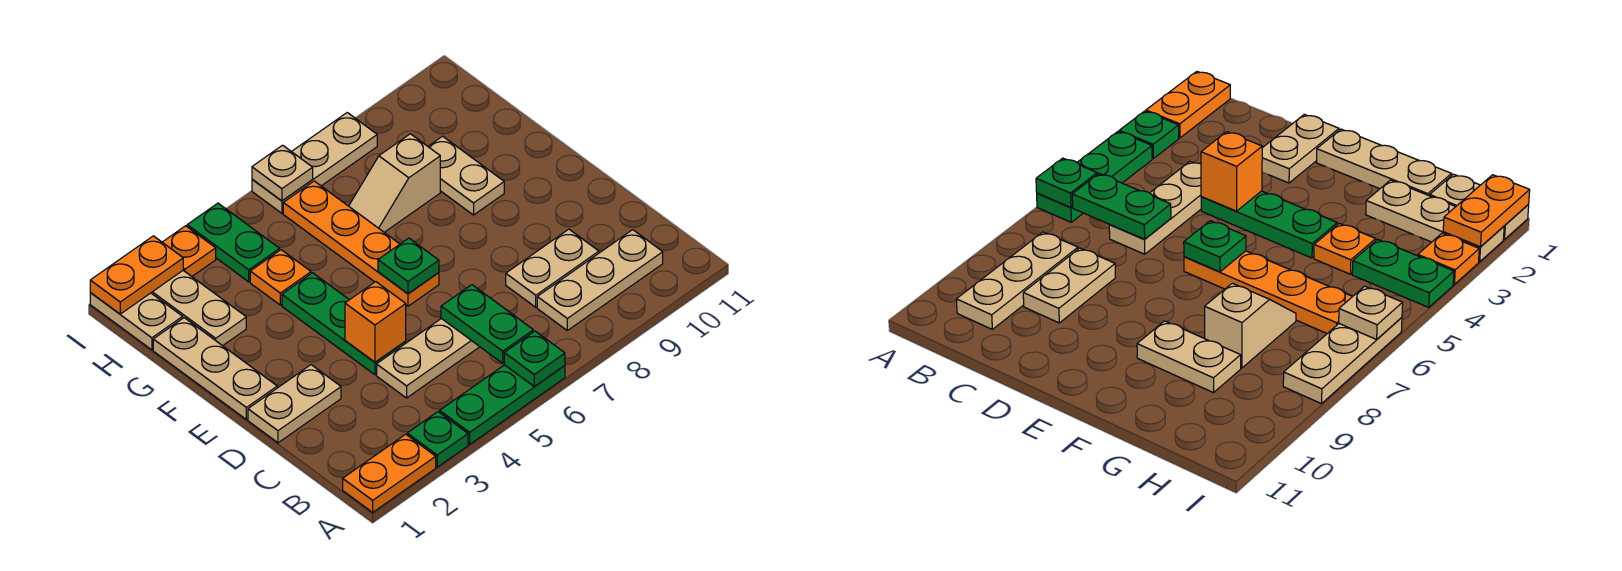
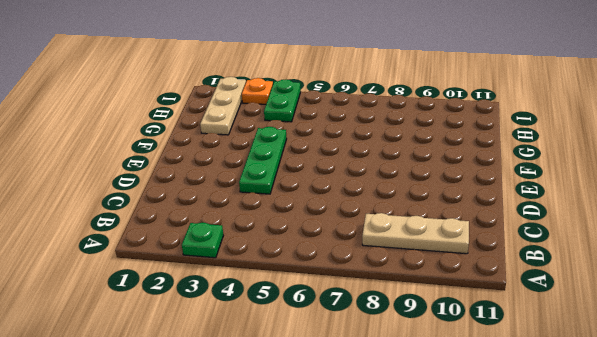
none -> orange plate A1:A2 level 1
none -> green plate A4:A6 level 1
none -> tan plate C4:C6 level 1

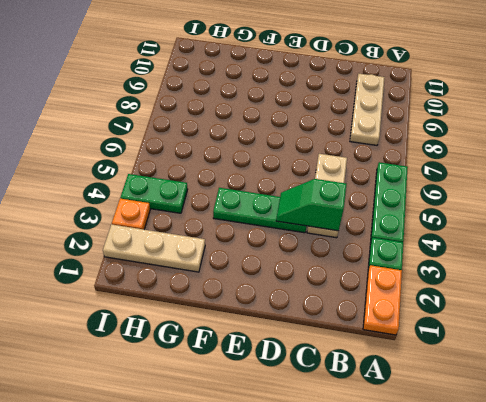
green slope C4:D4 level 2 top C -> orange brick D4 level 2
none -> tan plate C8:C9 level 1
none -> tan plate D1:D2 level 1
none -> tan plate E1:G1 level 1

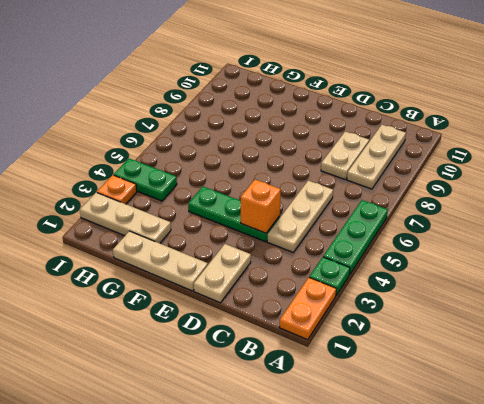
none -> orange plate E6:H6 level 1
none -> tan plate F9:G9 level 1
none -> orange plate G4 level 1

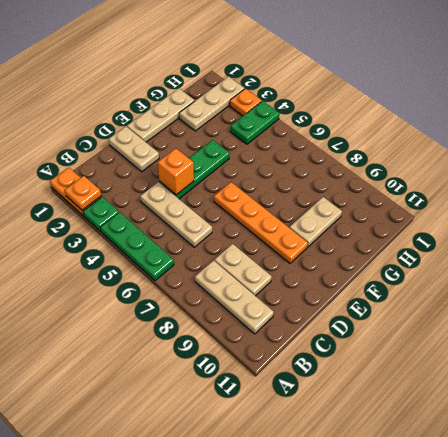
orange plate A2 level 2 -> orange plate G4 level 1
orange plate E6:E9 level 1 -> orange plate E6:H6 level 1
none -> tan slope G7:G8 level 1 top 8
none -> tan plate H1:I1 level 1
none -> tan plate I6:I8 level 1

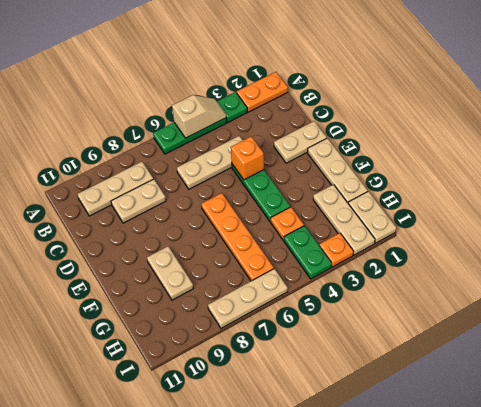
tan slope A4:A5 level 2 top 5 -> tan slope G7:G8 level 1 top 8
none -> green plate A6 level 2
none -> green plate B6:C6 level 2
none -> green plate E6 level 2

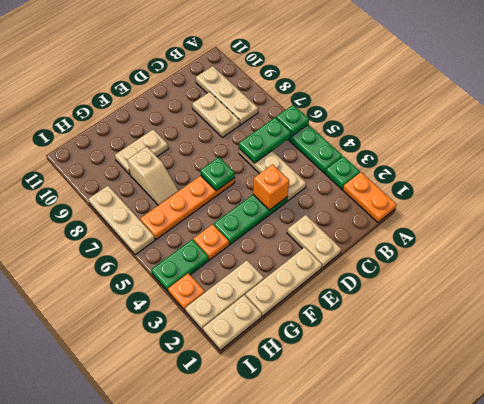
none -> orange plate I1:I2 level 2
none -> tan plate I6 level 2

